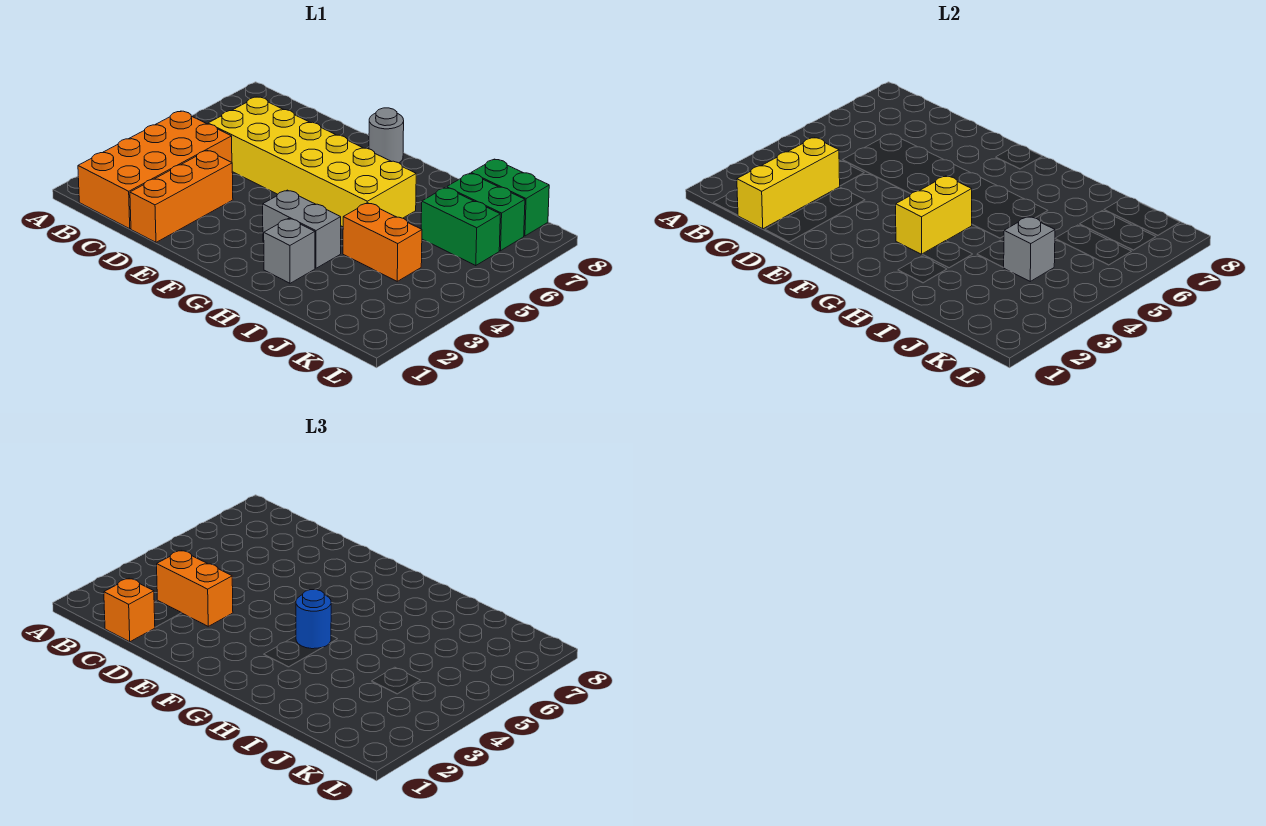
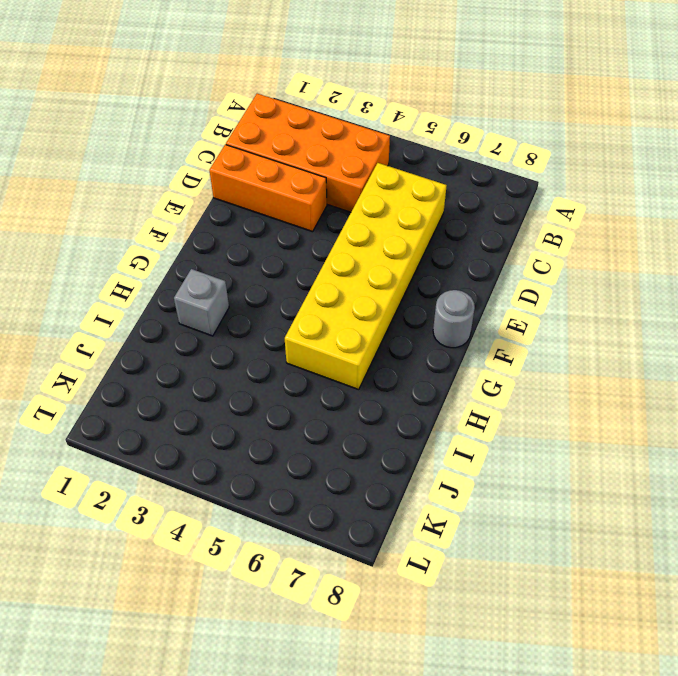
none -> grey brick G3:H3 level 1
none -> orange brick I4:J4 level 1
none -> green brick J6:K6 level 1

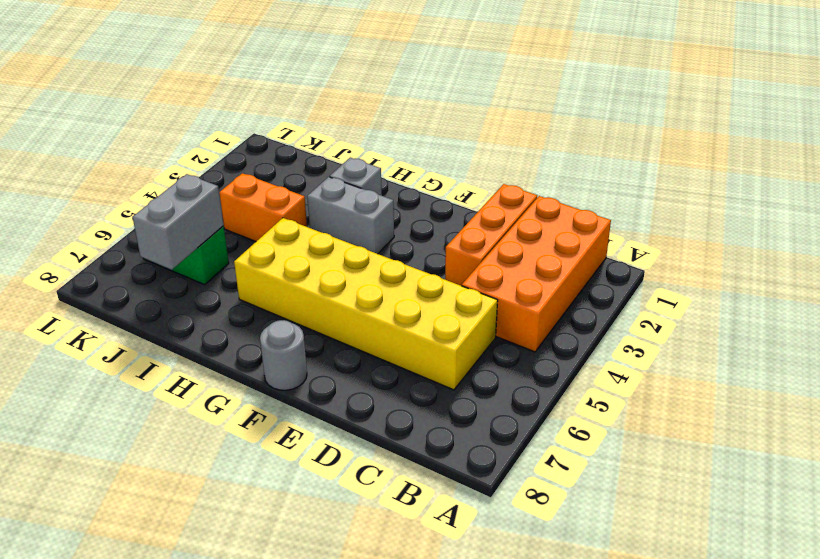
grey brick J6:J7 level 2 -> none
none -> green brick J7:K7 level 1
none -> green brick J8:K8 level 1
none -> yellow brick C1:C3 level 2

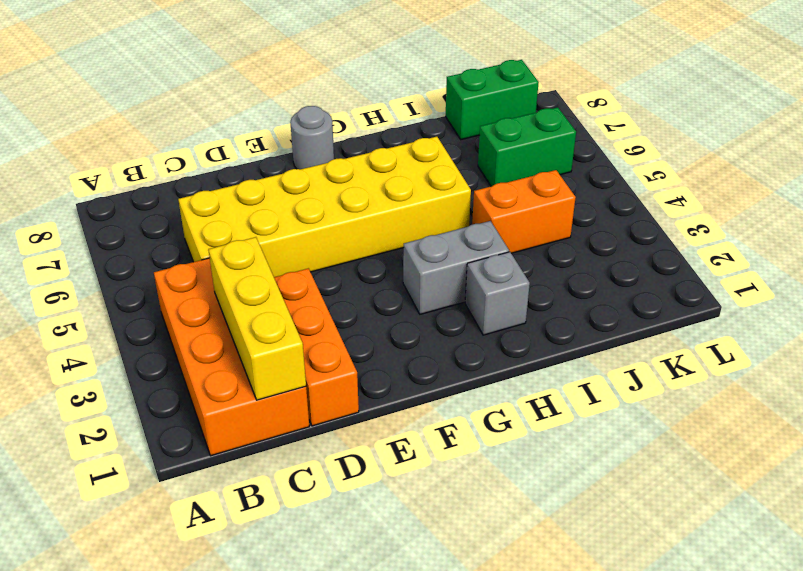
none -> green brick J7:K7 level 1
none -> yellow brick G3:G4 level 2
none -> grey brick J4 level 2

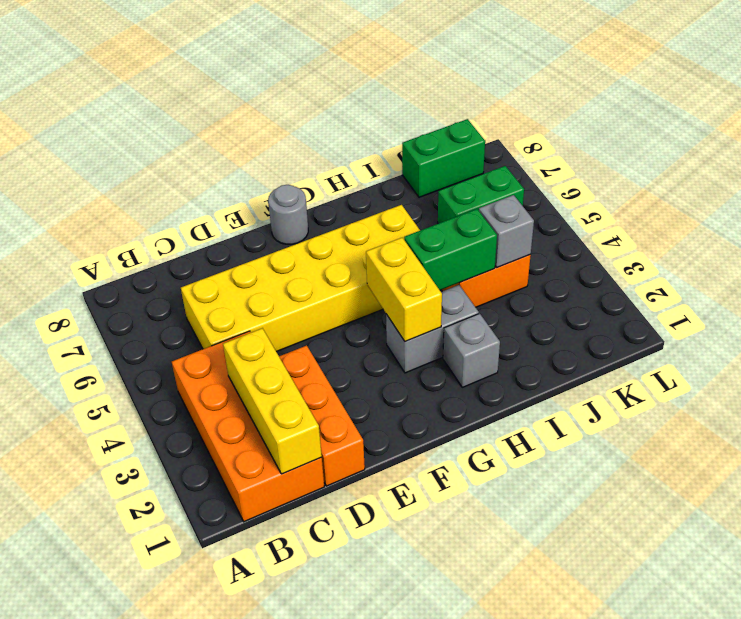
green brick H4:I4 level 2 -> green brick J7:K7 level 1
none -> orange brick C1 level 3
none -> orange brick C3:D3 level 3
none -> blue round brick G4 level 3

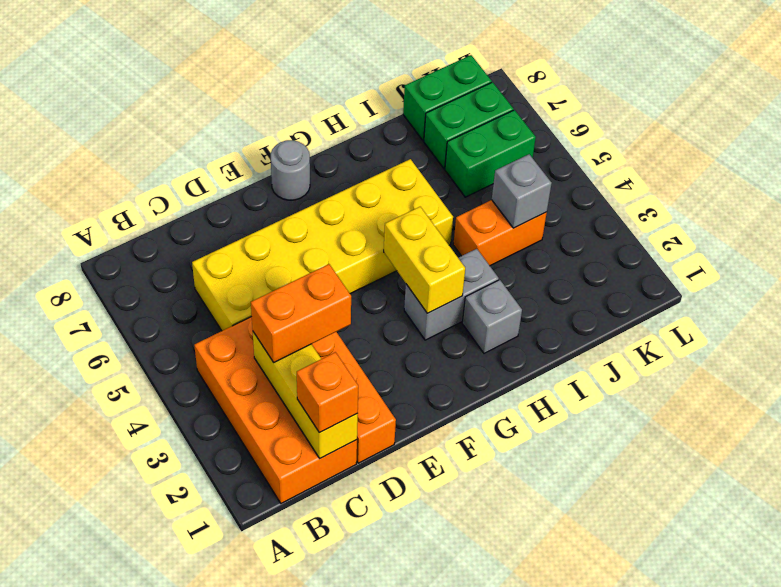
none -> blue round brick G4 level 3

